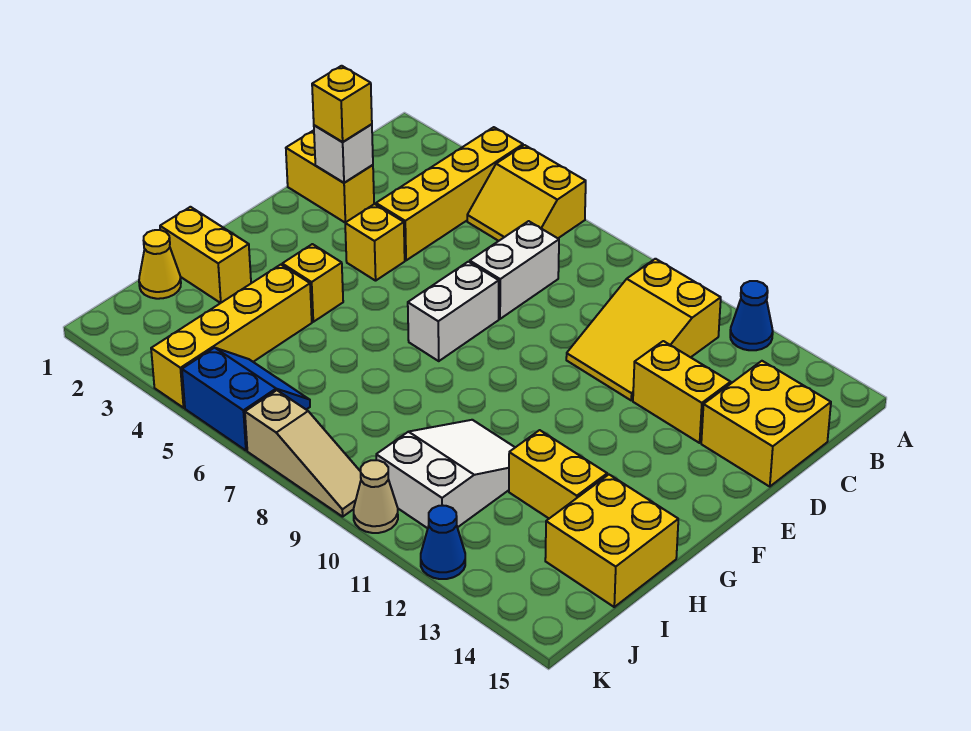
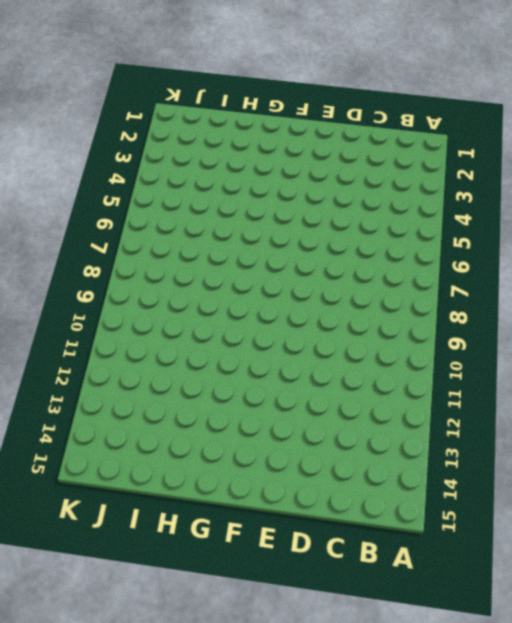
none -> yellow brick A4:D4 level 1
none -> yellow slope A5:B6 level 1 top A
none -> blue cone A12 level 1

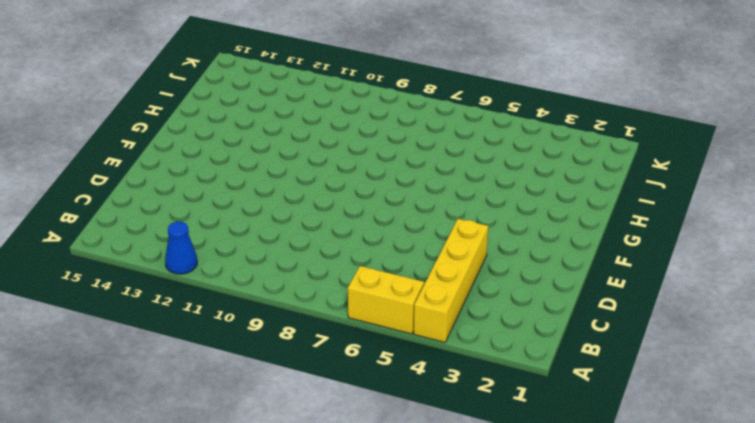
none -> yellow slope B10:D11 level 1 top B
none -> white brick C7:D7 level 1
none -> yellow brick C14:D15 level 1

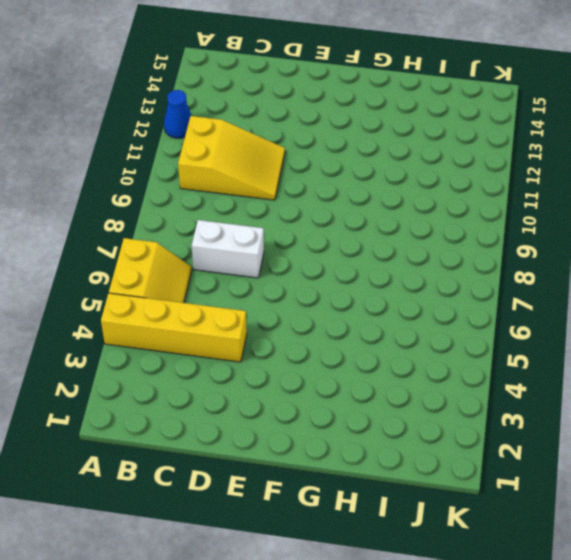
none -> yellow brick C14:D15 level 1
none -> yellow brick D1:D2 level 1
none -> yellow brick D12:D13 level 1

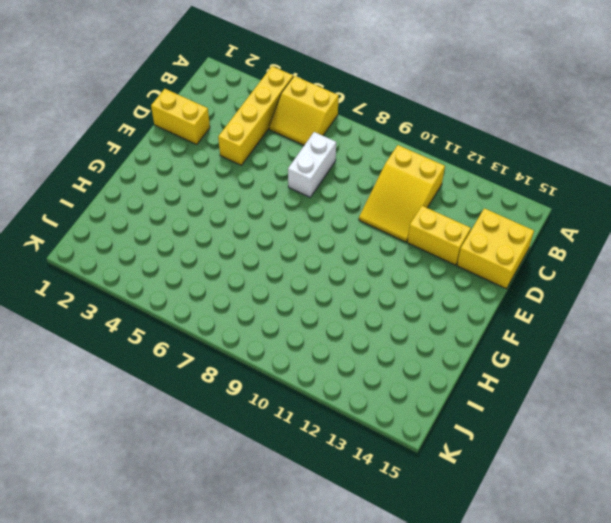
none -> blue cone A12 level 1
none -> yellow brick E4 level 1
none -> white brick E7:F7 level 1

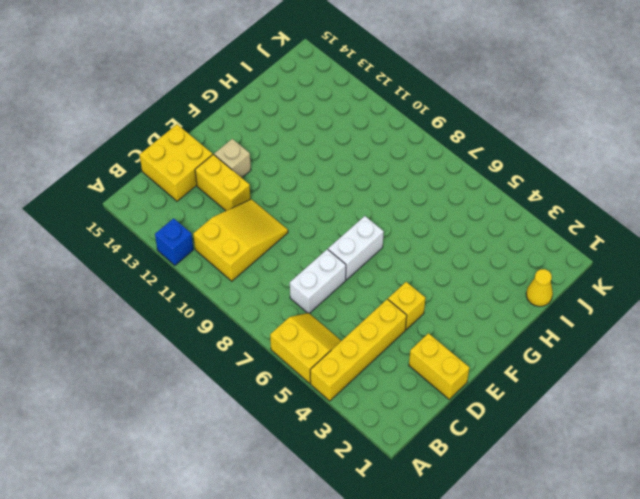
blue brick A12 level 1 -> blue cone A12 level 1
tan brick E13 level 1 -> none
none -> yellow brick G4 level 1
none -> yellow brick H1:H2 level 1
none -> yellow brick H4:K4 level 1

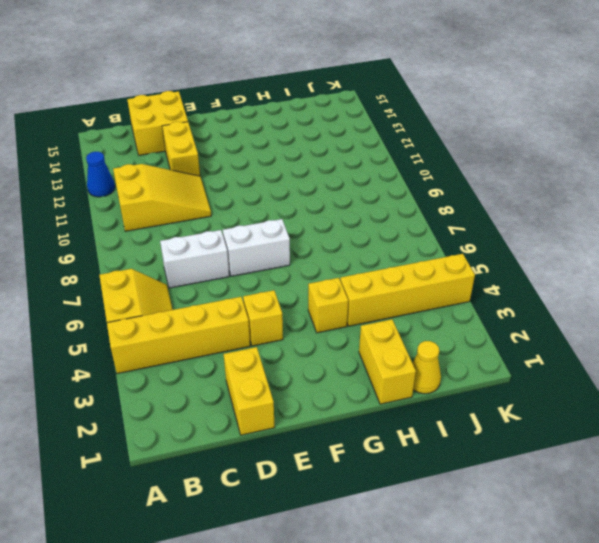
none -> white slope H10:J11 level 1 top J
none -> yellow brick H12:H13 level 1
none -> yellow brick H14:I15 level 1

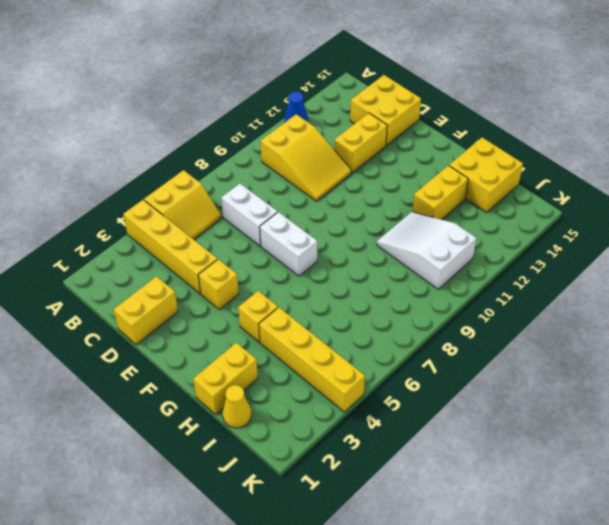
none -> blue slope J5:K6 level 1 top K
none -> tan slope K7:K9 level 1 top 7
none -> tan cone K10 level 1

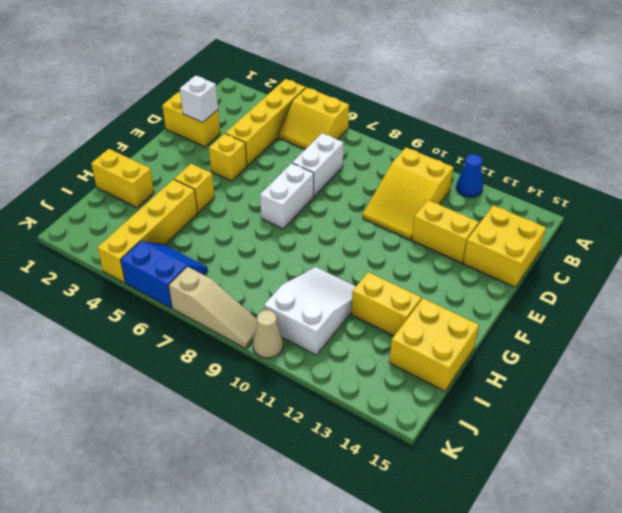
none -> yellow cone I1 level 1
none -> blue cone K12 level 1
none -> yellow brick D2 level 3

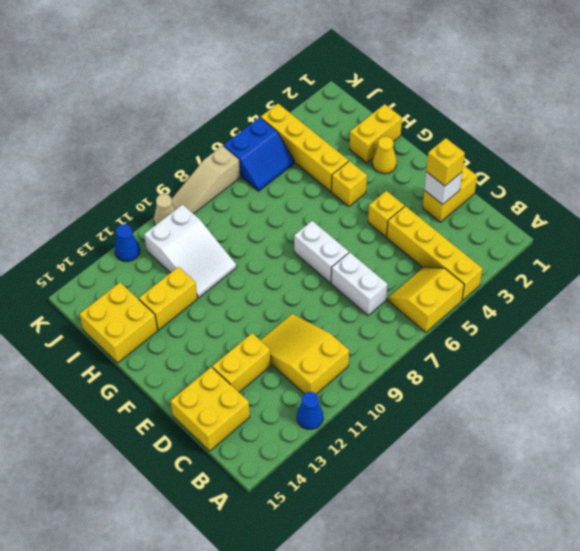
yellow cone G2 level 1 -> yellow cone I1 level 1

